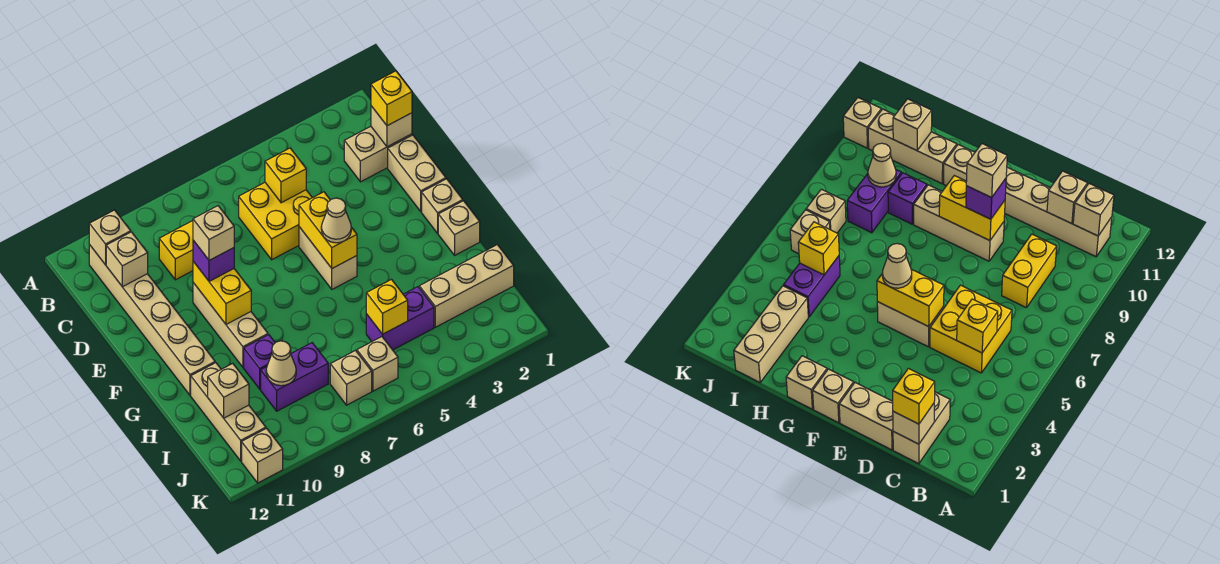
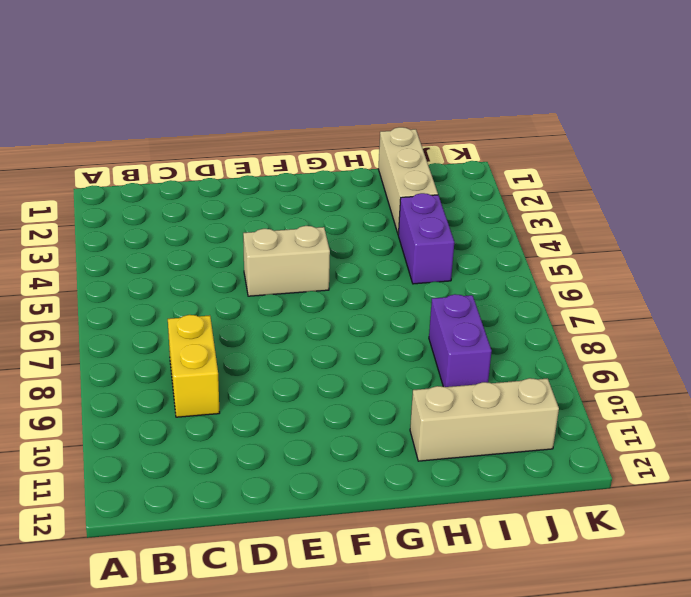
none -> tan brick B11:G11 level 1
none -> tan brick C1:C2 level 1
none -> yellow brick C5:D6 level 1
none -> tan brick D1:E1 level 1

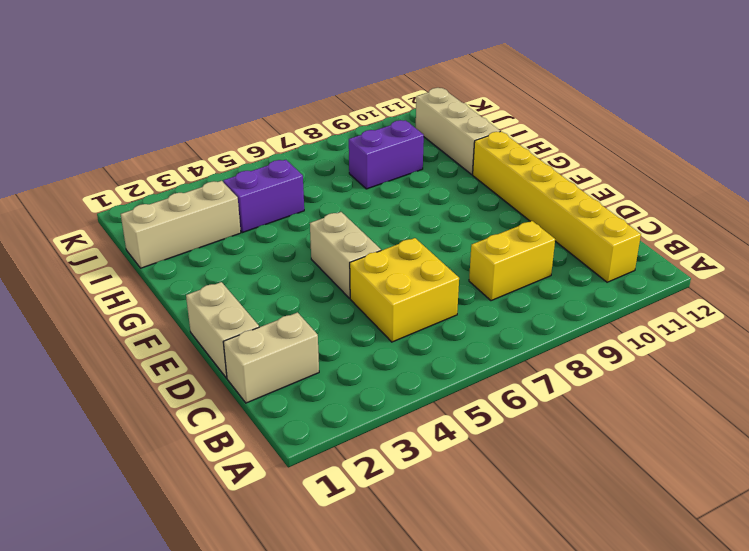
yellow brick B11:G11 level 1 -> tan brick B11:G11 level 1
none -> tan brick E9:G9 level 1
none -> tan brick F1 level 1
none -> tan brick G1 level 1
none -> purple brick H9 level 1

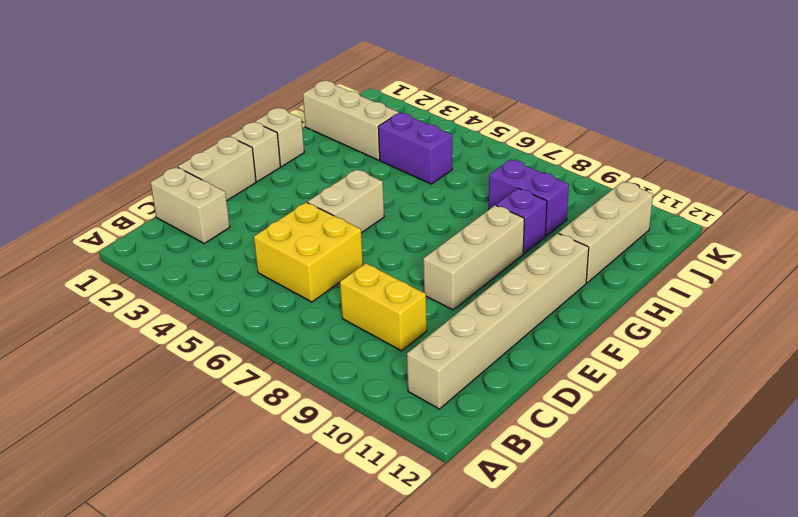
none -> tan brick J6 level 1
none -> tan brick J7 level 1
none -> tan brick K11 level 1
none -> tan brick B11 level 2

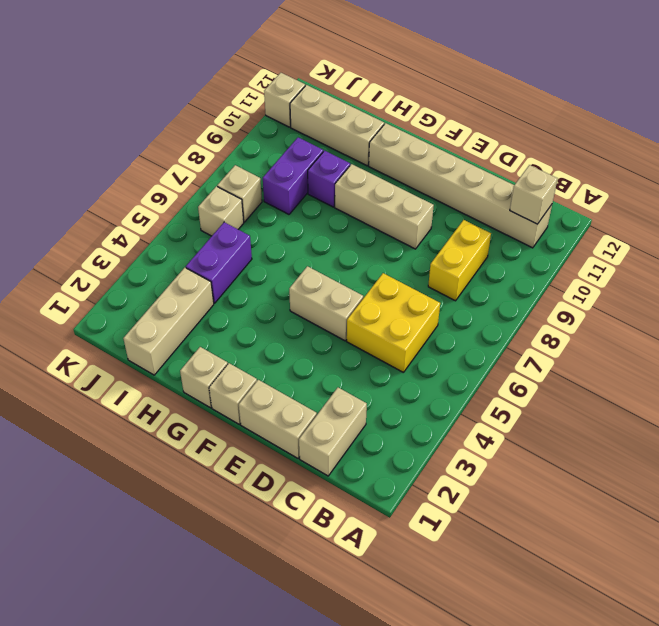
none -> tan brick C1 level 2
none -> yellow brick C5 level 2
none -> tan brick C11 level 2
none -> yellow brick E5:F5 level 2

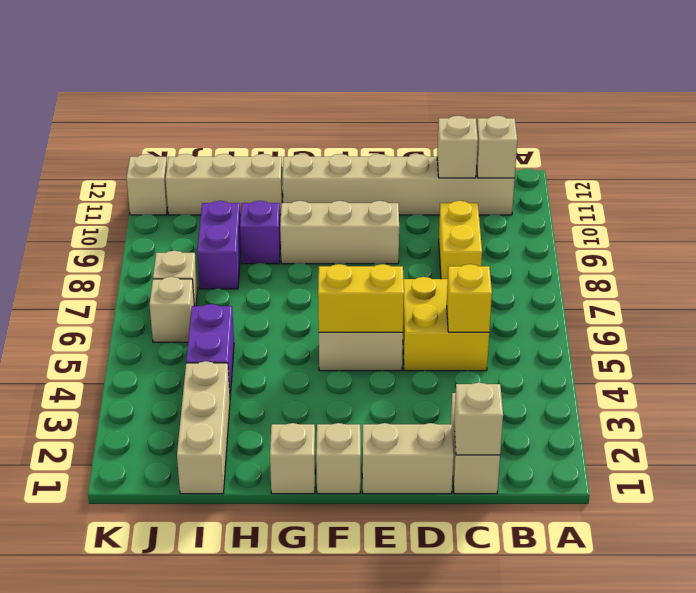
none -> yellow brick E9:F9 level 2
none -> yellow brick I5 level 2
none -> tan cone I9 level 2
none -> tan brick I11 level 2

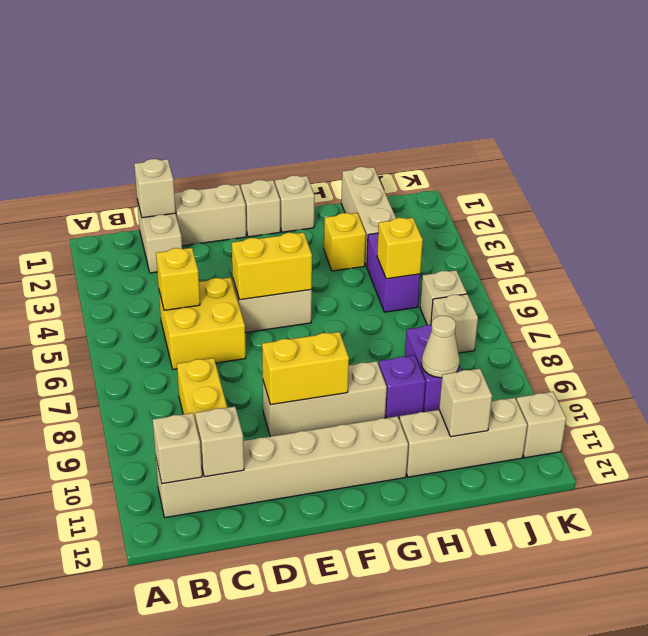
yellow brick H3 level 1 -> yellow brick C1 level 3
none -> purple brick E9 level 3
none -> tan cone F5 level 3
none -> tan brick E9 level 4

